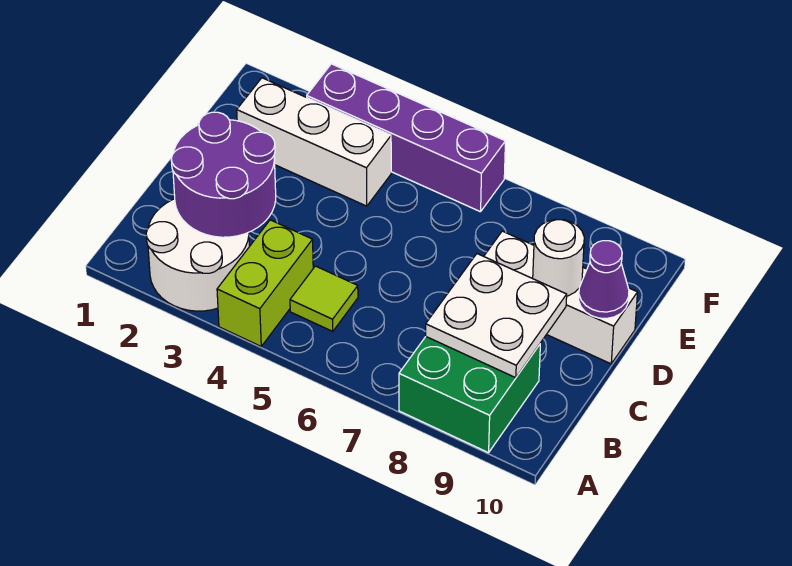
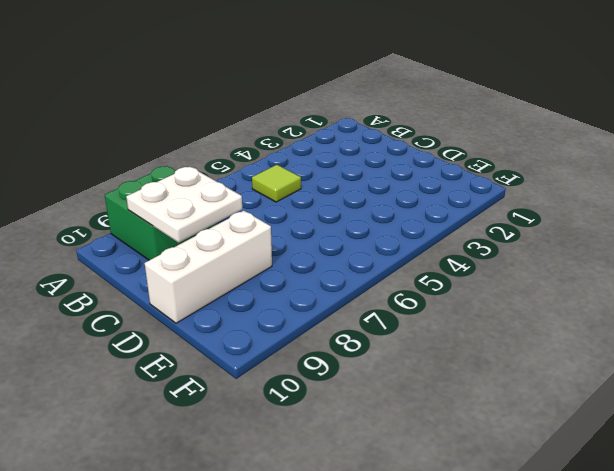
none -> white round brick A2:B3 level 1
none -> lime brick A4:B4 level 1

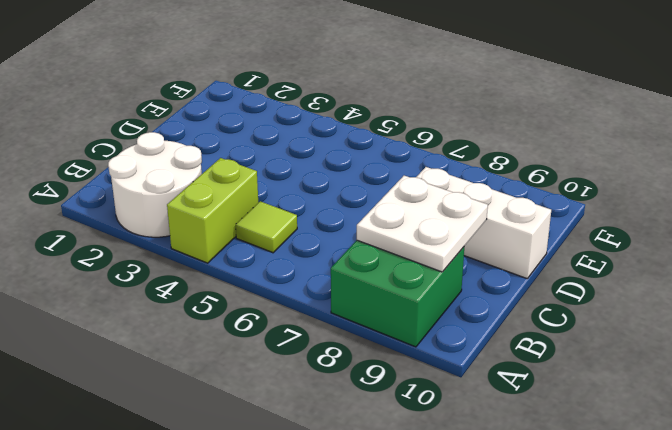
none -> white brick E2:E4 level 1
none -> purple brick F3:F6 level 1

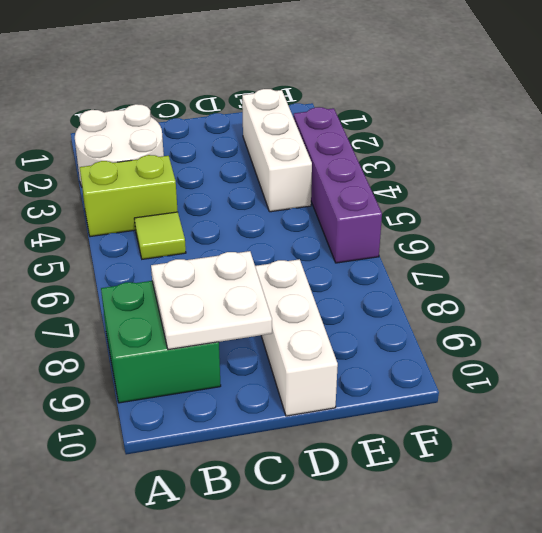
none -> purple round brick B2:C3 level 2
none -> white round brick D9 level 2

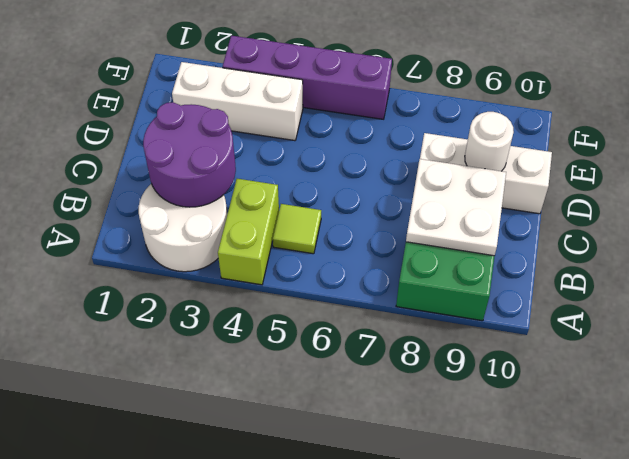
none -> purple cone D10 level 2

